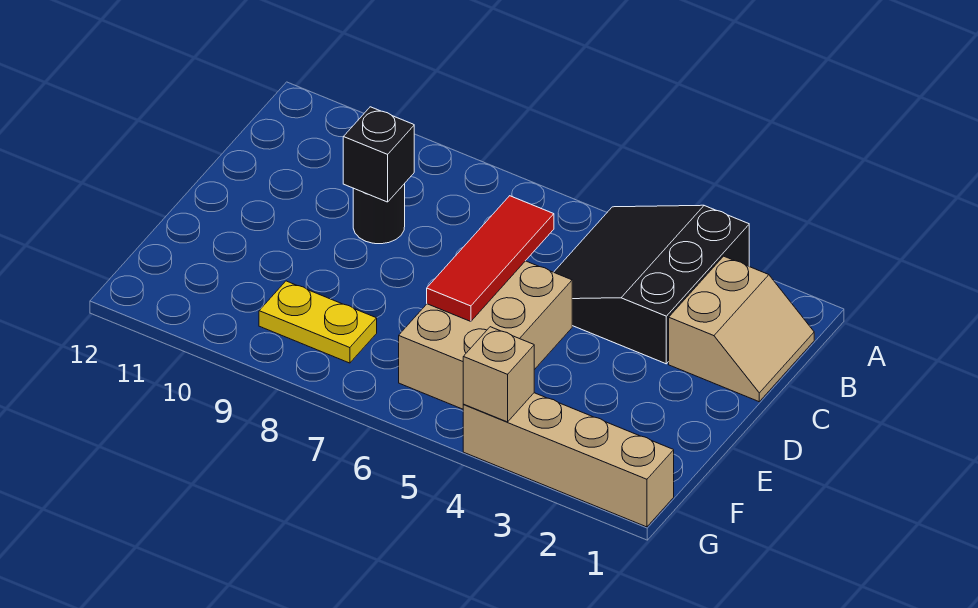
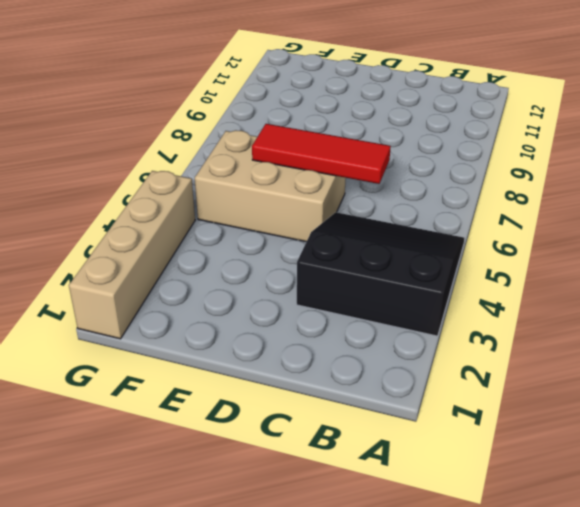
none -> tan slope B1:C2 level 1 top 2
none -> black round brick C9 level 1

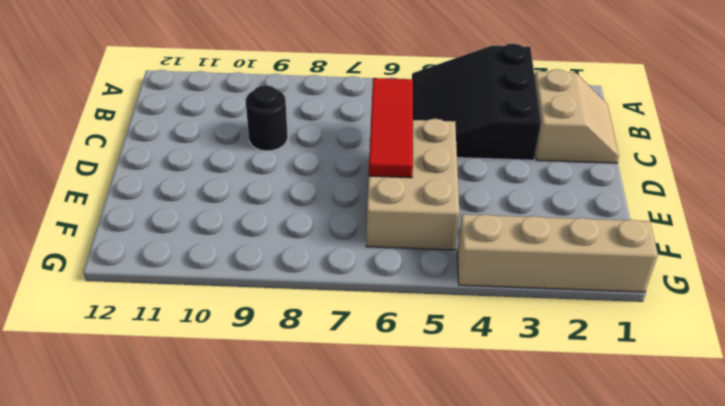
none -> yellow plate F8:F9 level 1
none -> black brick C9 level 2

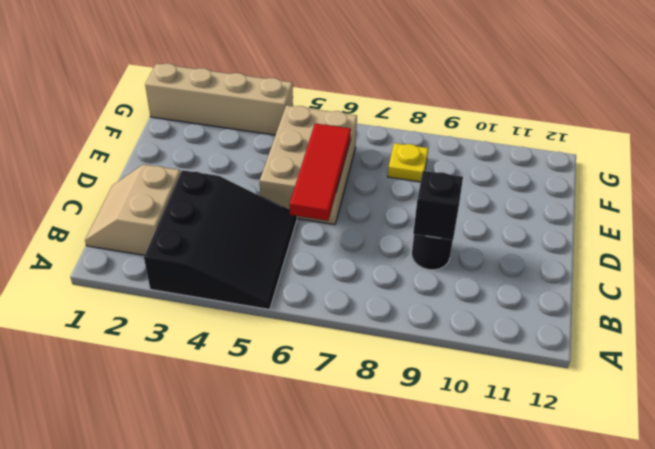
yellow plate F8 level 1 -> yellow plate F8:F9 level 1
none -> tan brick G4 level 2

